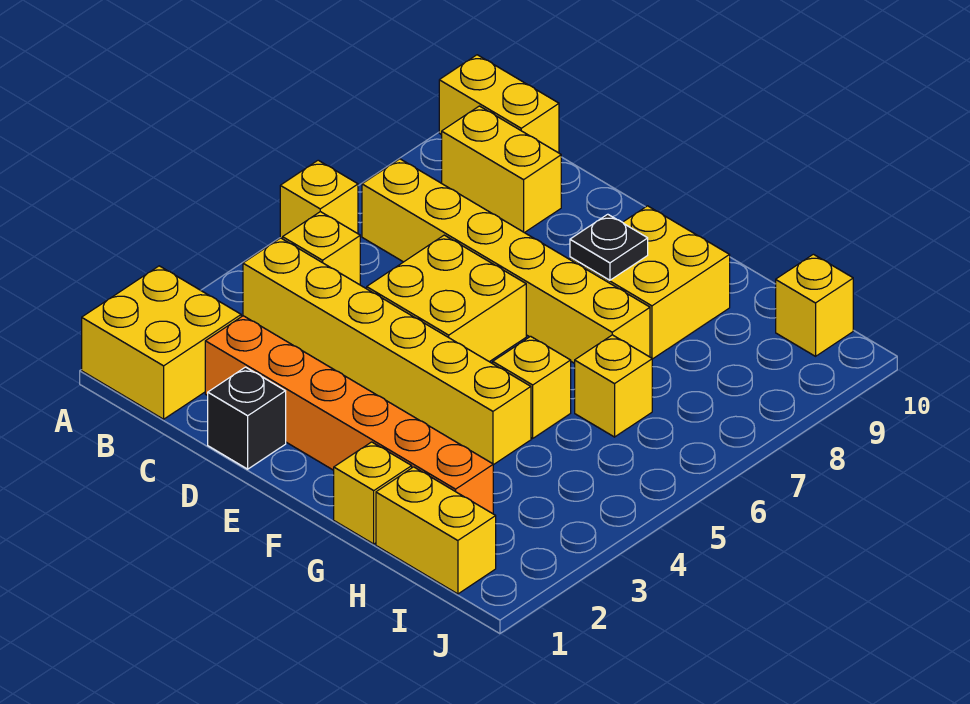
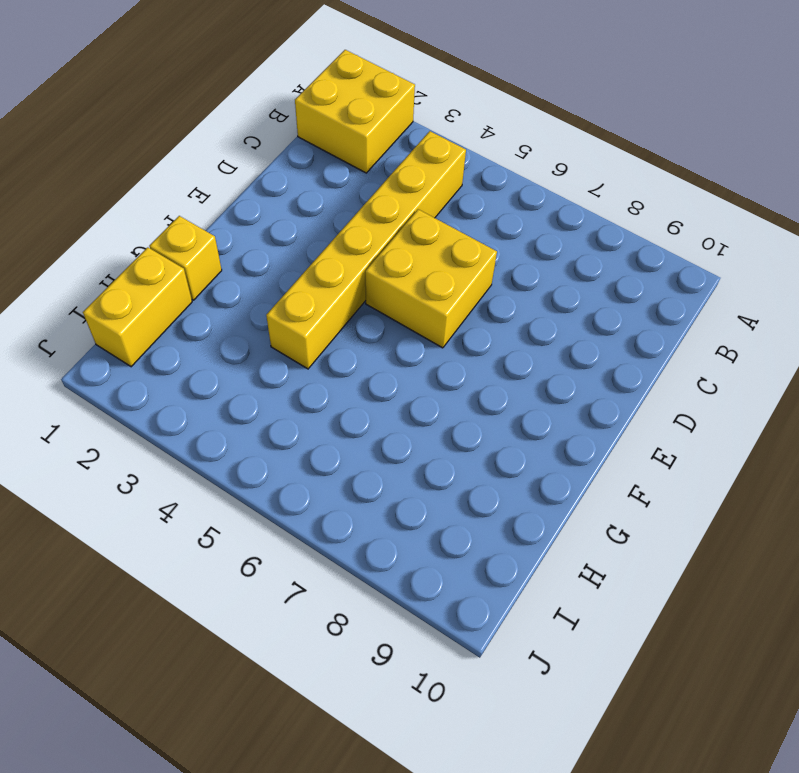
none -> yellow brick A6 level 1
none -> yellow brick A10:B10 level 1
none -> yellow brick B5 level 1

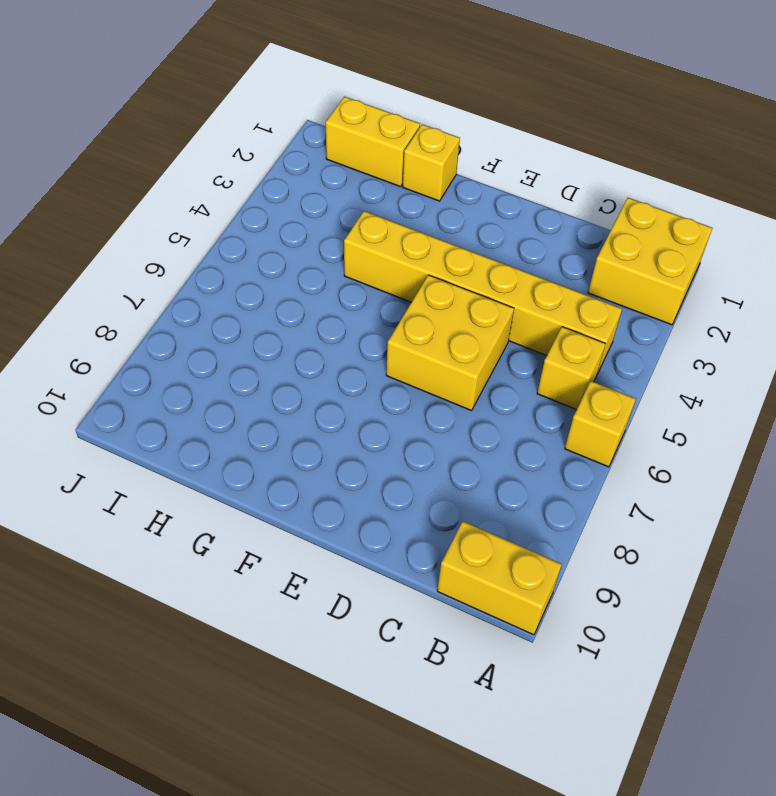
none -> yellow brick B7:G7 level 1
none -> yellow brick B9:C9 level 1
none -> orange brick C2:H2 level 1

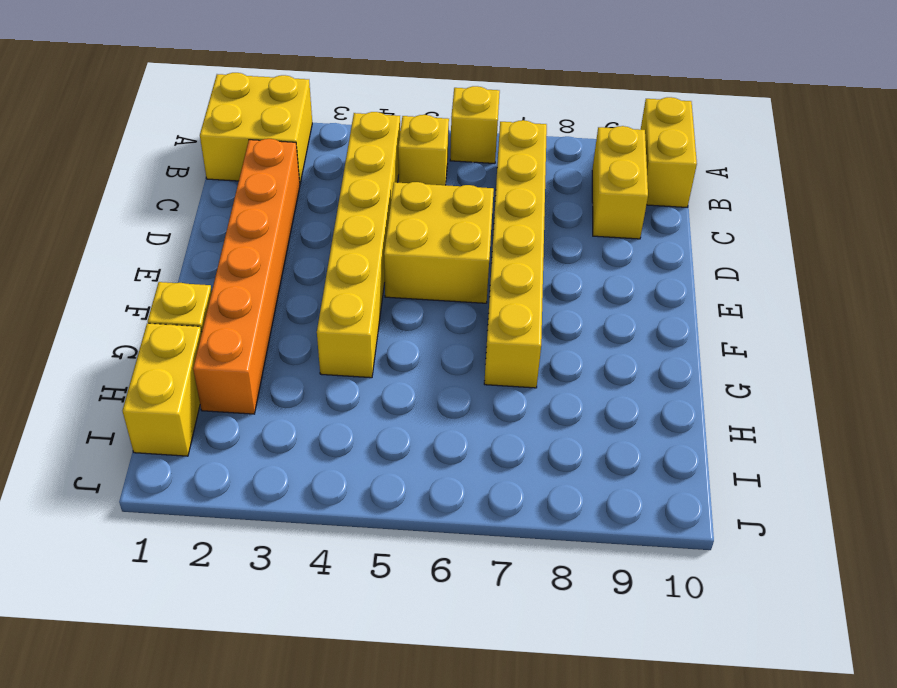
none -> black brick D1 level 1
none -> yellow brick F8:G9 level 1
none -> yellow brick G5 level 1

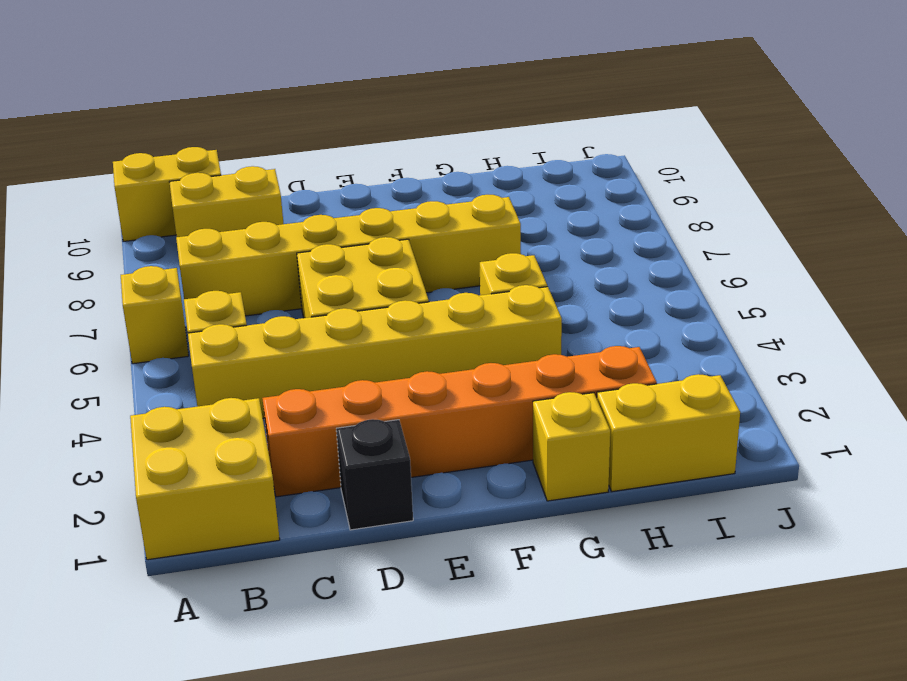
none -> yellow brick F8:G9 level 1
none -> yellow brick H6 level 1
none -> yellow brick I10 level 1

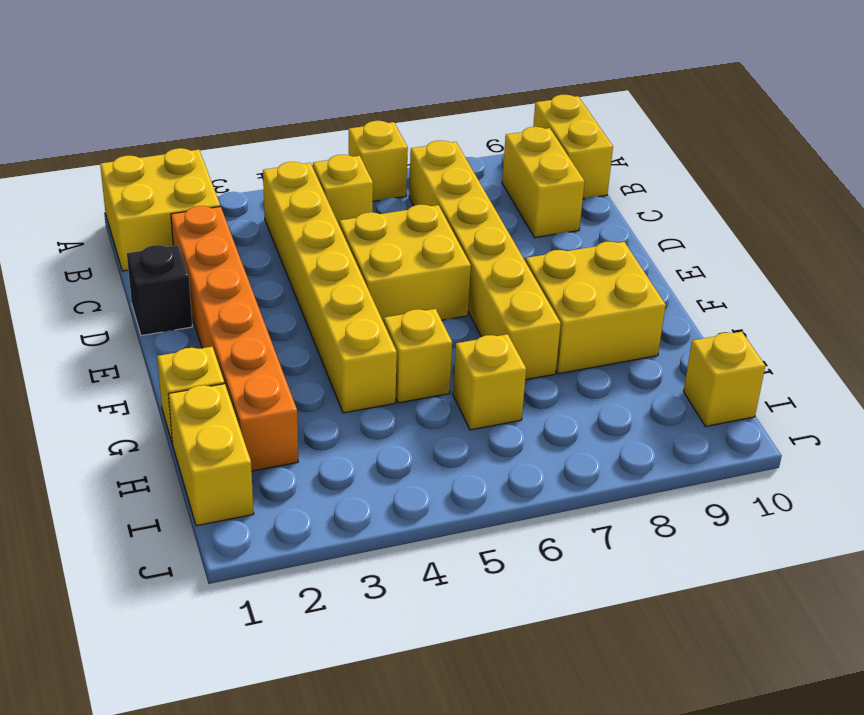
none -> black plate F8 level 2

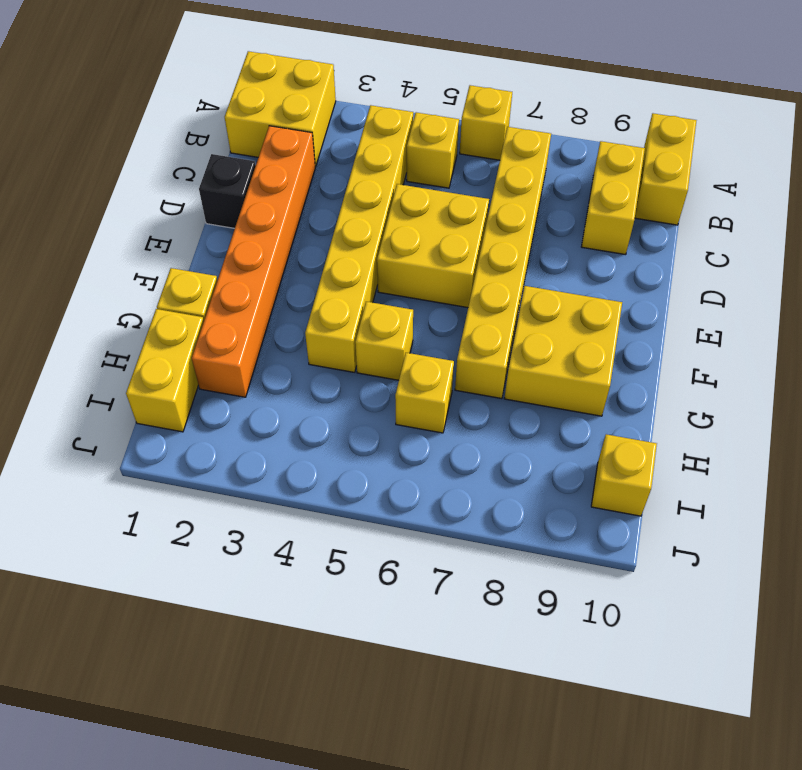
none -> black plate F8 level 2

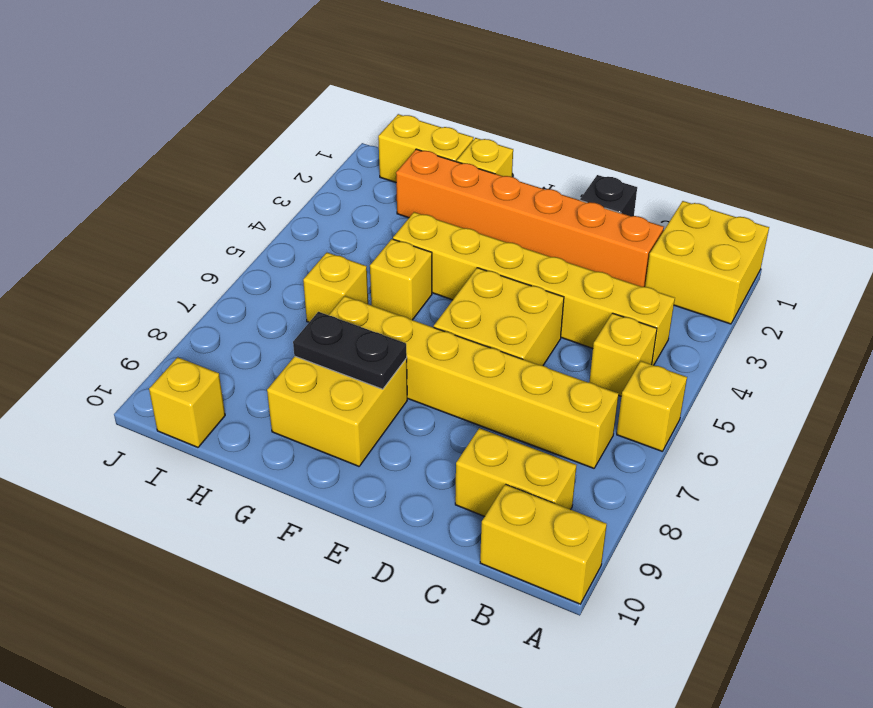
black plate F8:G8 level 2 -> black plate F8 level 2

